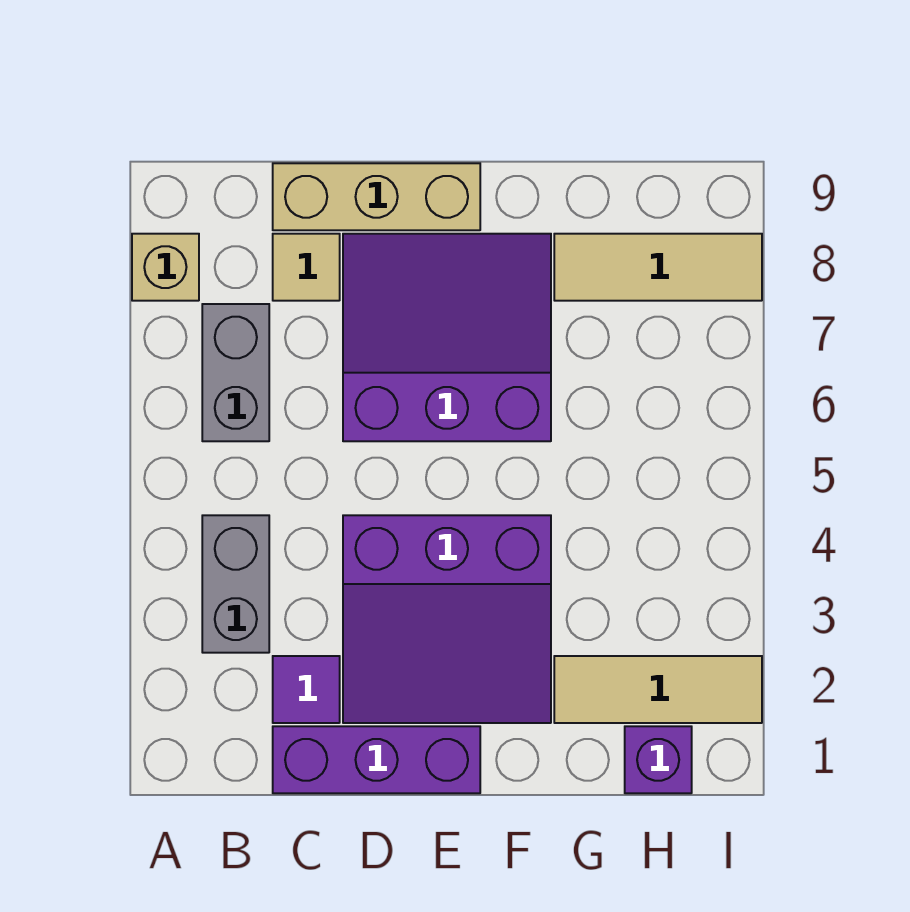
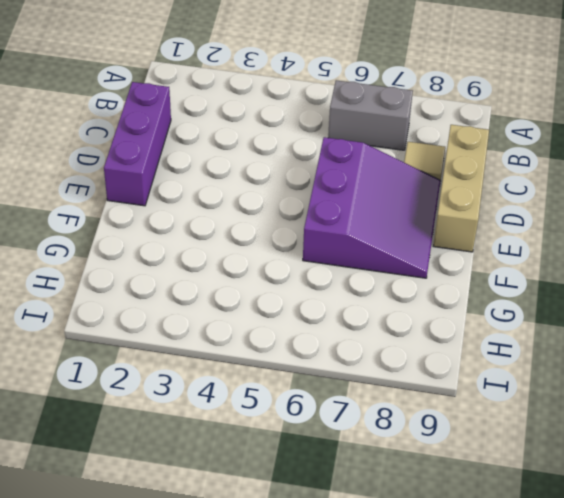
none -> tan brick A8 level 1
none -> grey brick B3:B4 level 1
none -> purple tile C2 level 1

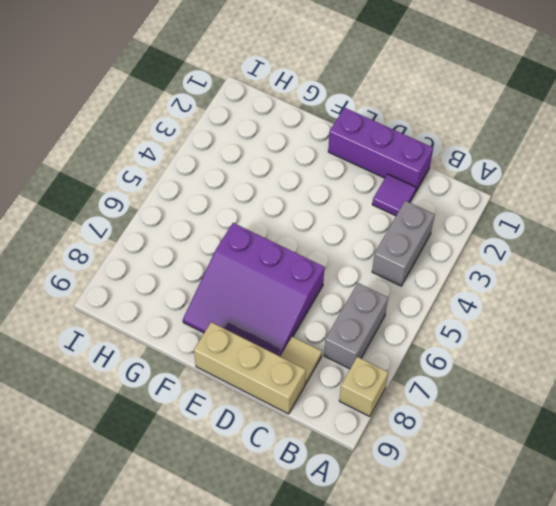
none -> purple slope D2:F4 level 1 top 4
none -> tan tile G2:I2 level 1
none -> tan tile G8:I8 level 1

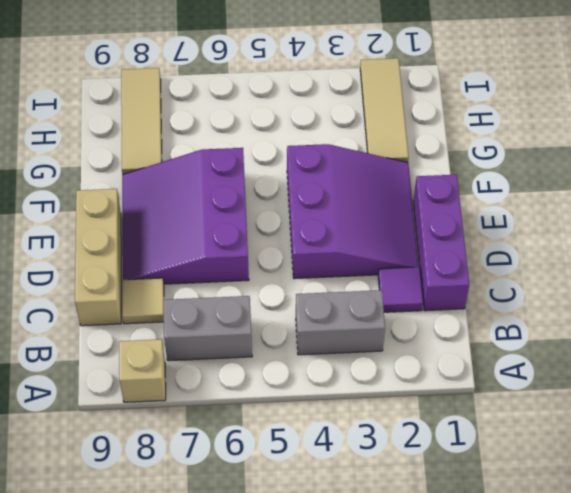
none -> purple brick H1 level 1

